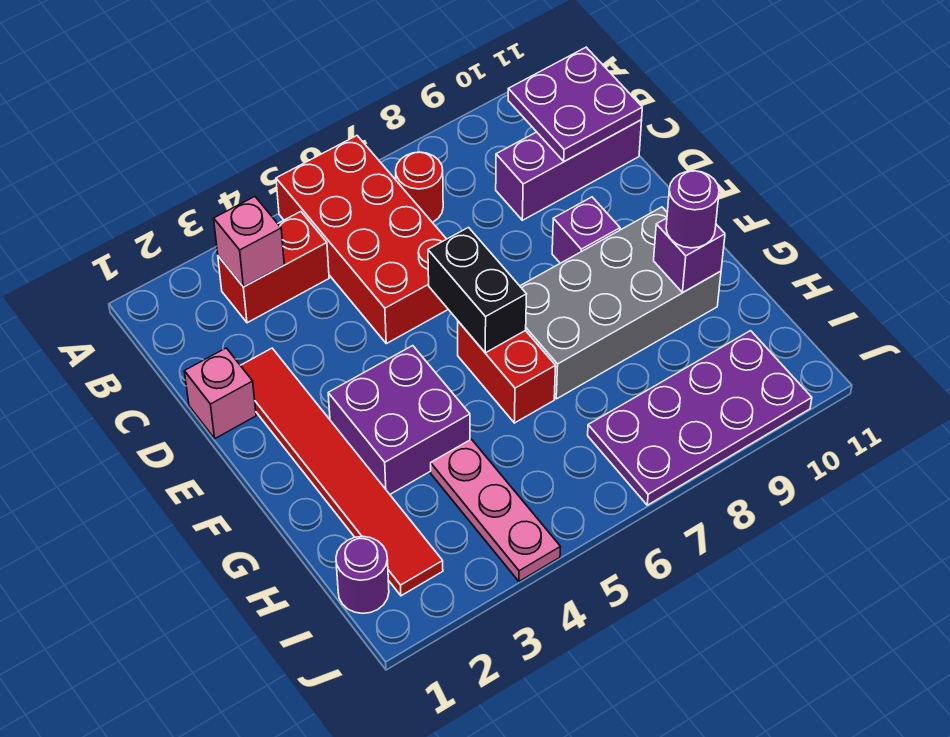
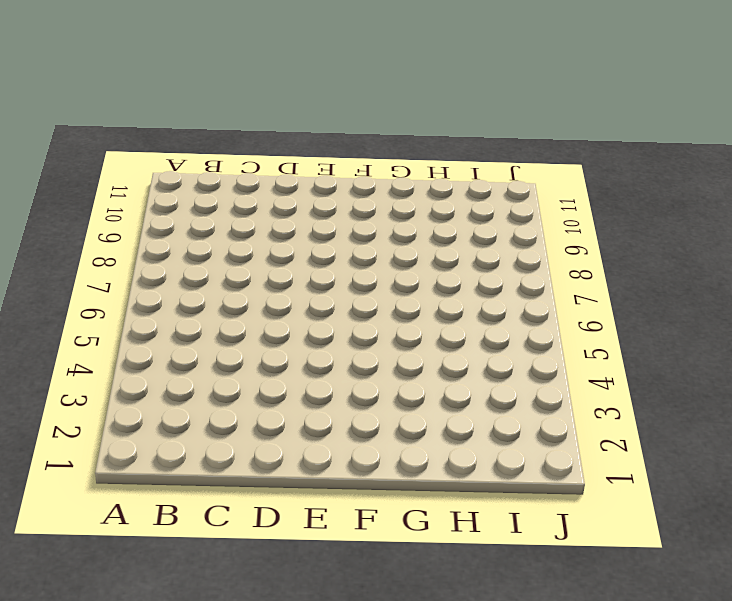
none -> red brick A5:D6 level 1
none -> red brick B3:B4 level 1
none -> red round brick B7 level 1

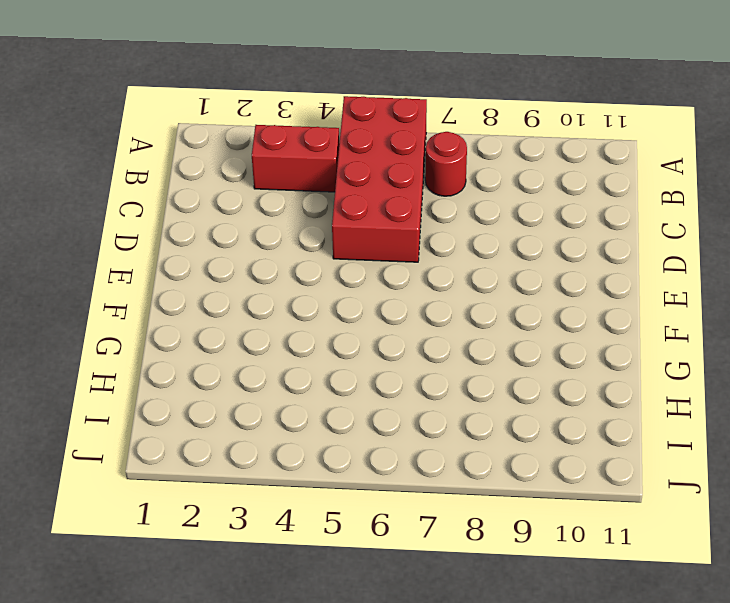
none -> purple brick C9:C11 level 1
none -> pink brick D1 level 1
none -> red tile D2:I2 level 1

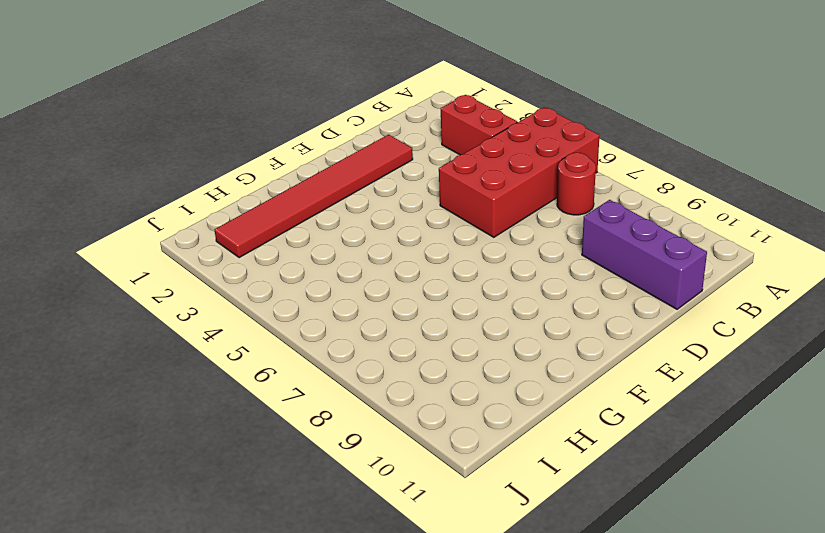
none -> pink brick D1 level 1
none -> purple brick E9 level 1
none -> purple brick F3:G4 level 1

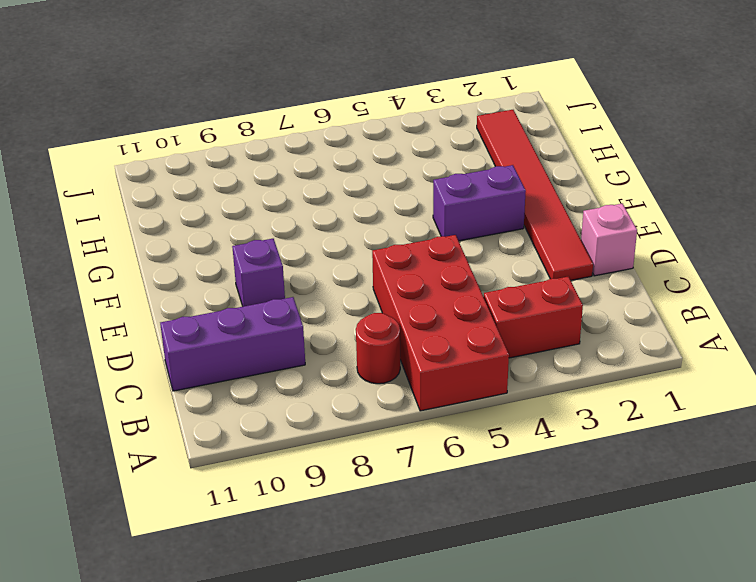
purple brick F3:F4 level 1 -> purple brick F3:G4 level 1
none -> red brick F6:G6 level 1
none -> grey brick F7:G10 level 1
none -> pink plate H4:J4 level 1

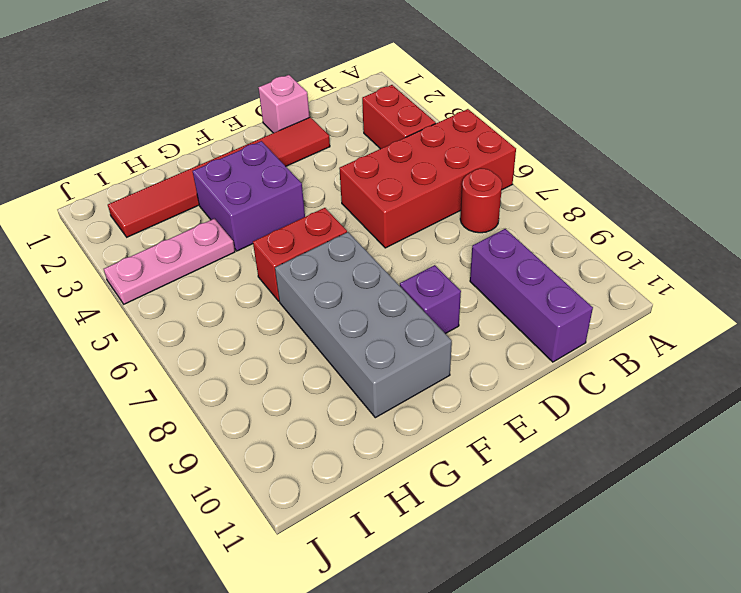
none -> purple round brick I1 level 1
none -> purple plate I7:J10 level 1
none -> pink brick B3 level 2

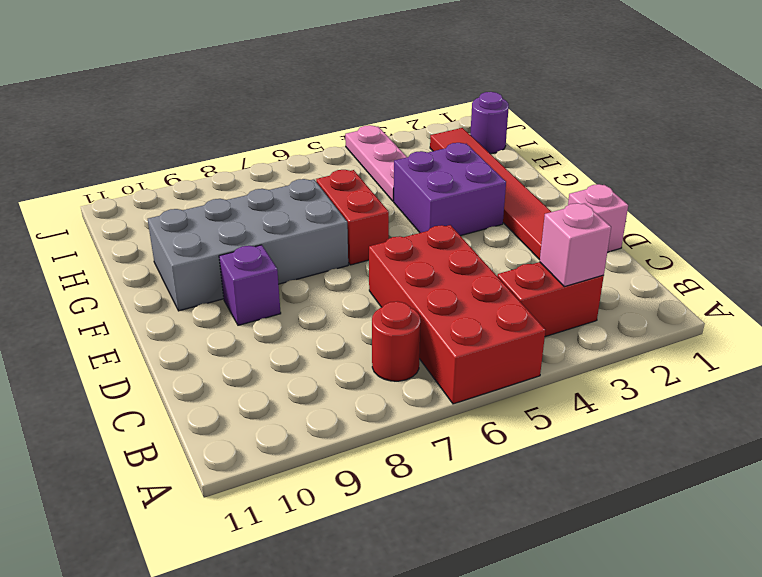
none -> purple brick C9:C11 level 1
none -> purple plate I7:J10 level 1
none -> purple plate B10:C11 level 2

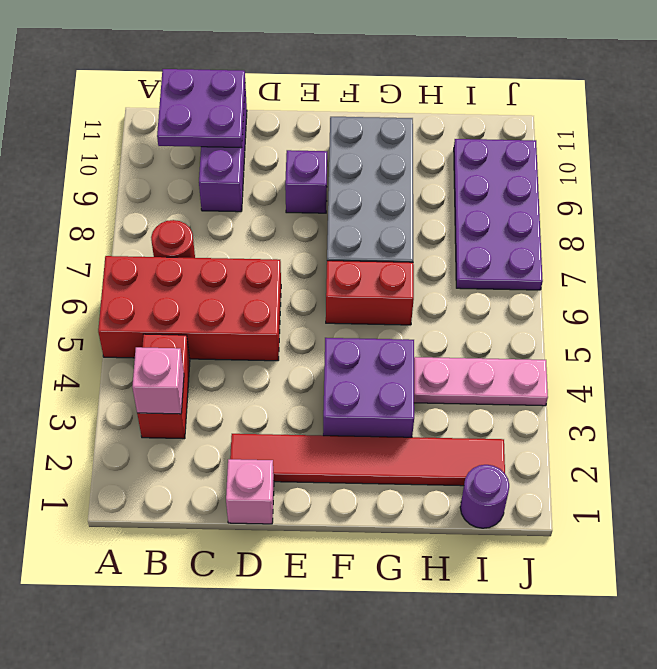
none -> black brick E6:F6 level 2
none -> purple brick G10 level 2
none -> purple round brick G10 level 3

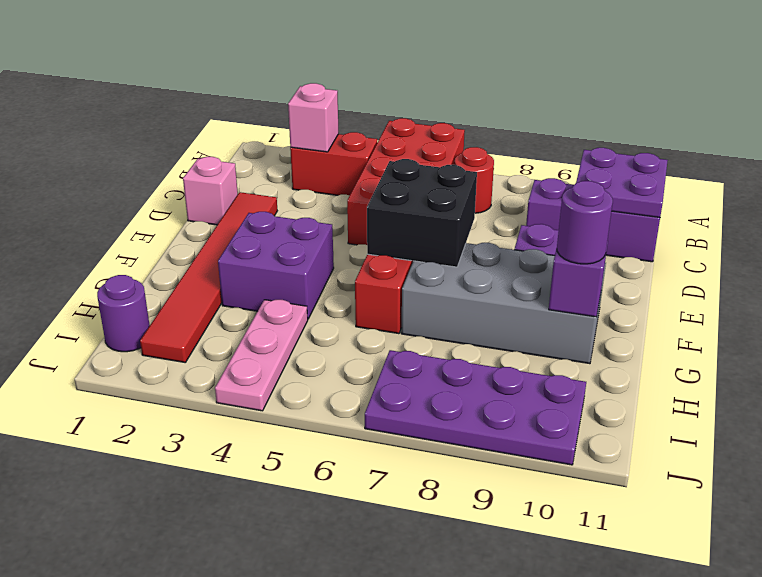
black brick E6:F7 level 2 -> black brick E6:F6 level 2

